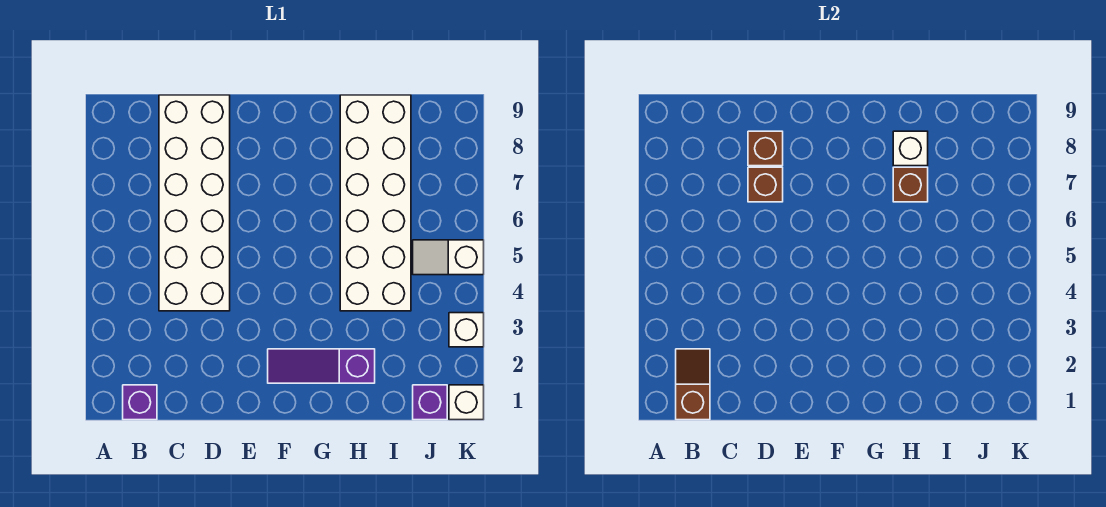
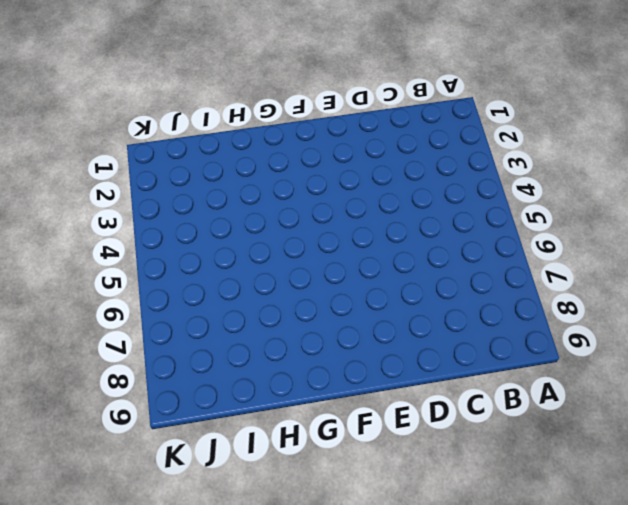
none -> purple brick B1 level 1
none -> white brick C4:D9 level 1
none -> purple slope F2:H2 level 1 top H

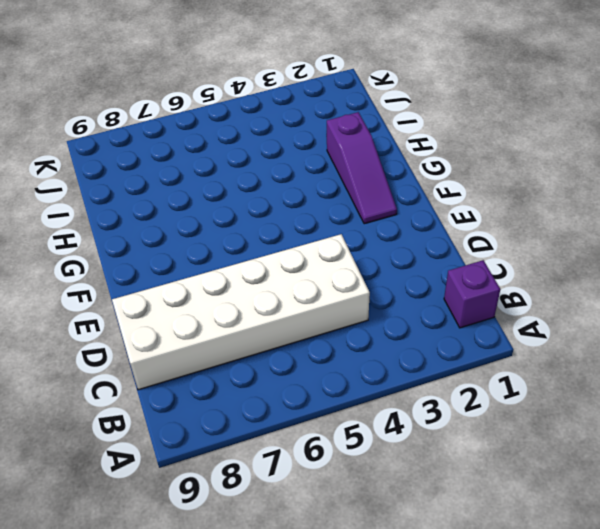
none -> white brick H4:I9 level 1
none -> purple brick J1 level 1
none -> white slope J5:K5 level 1 top K

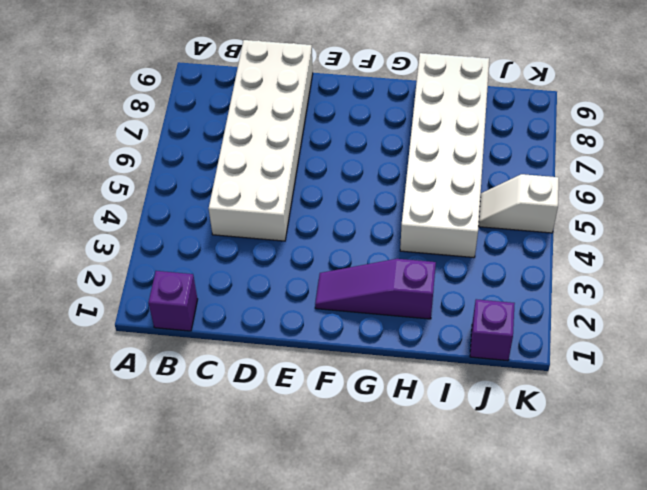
none -> white brick K1 level 1
none -> white brick K3 level 1
none -> brown slope B1:B2 level 2 top 1

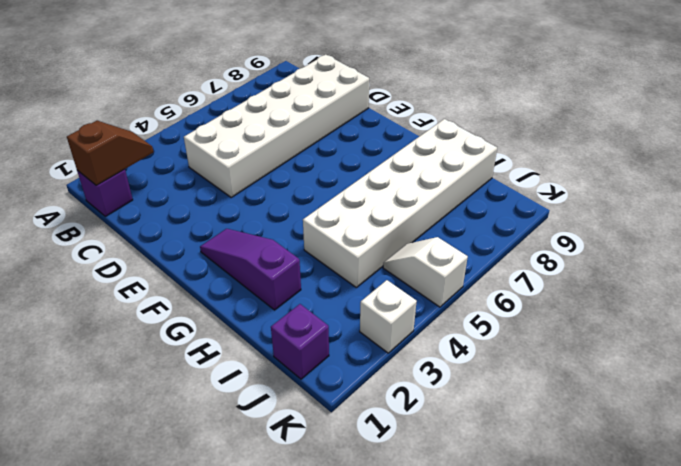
none -> white brick K1 level 1
none -> brown brick D7 level 2
none -> brown brick D8 level 2

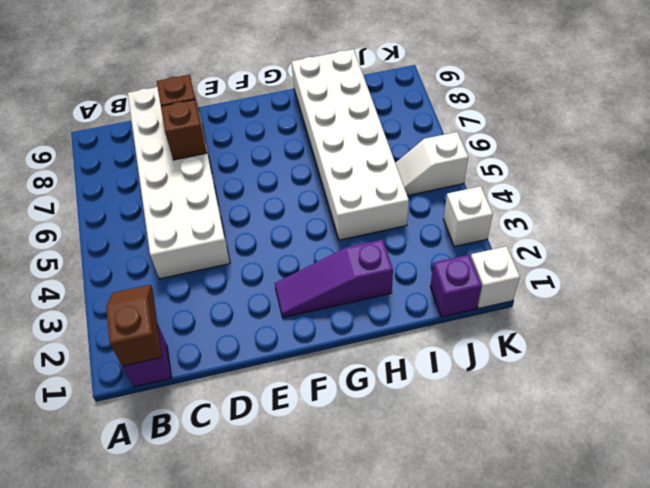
none -> brown brick H7 level 2
none -> white brick H8 level 2

